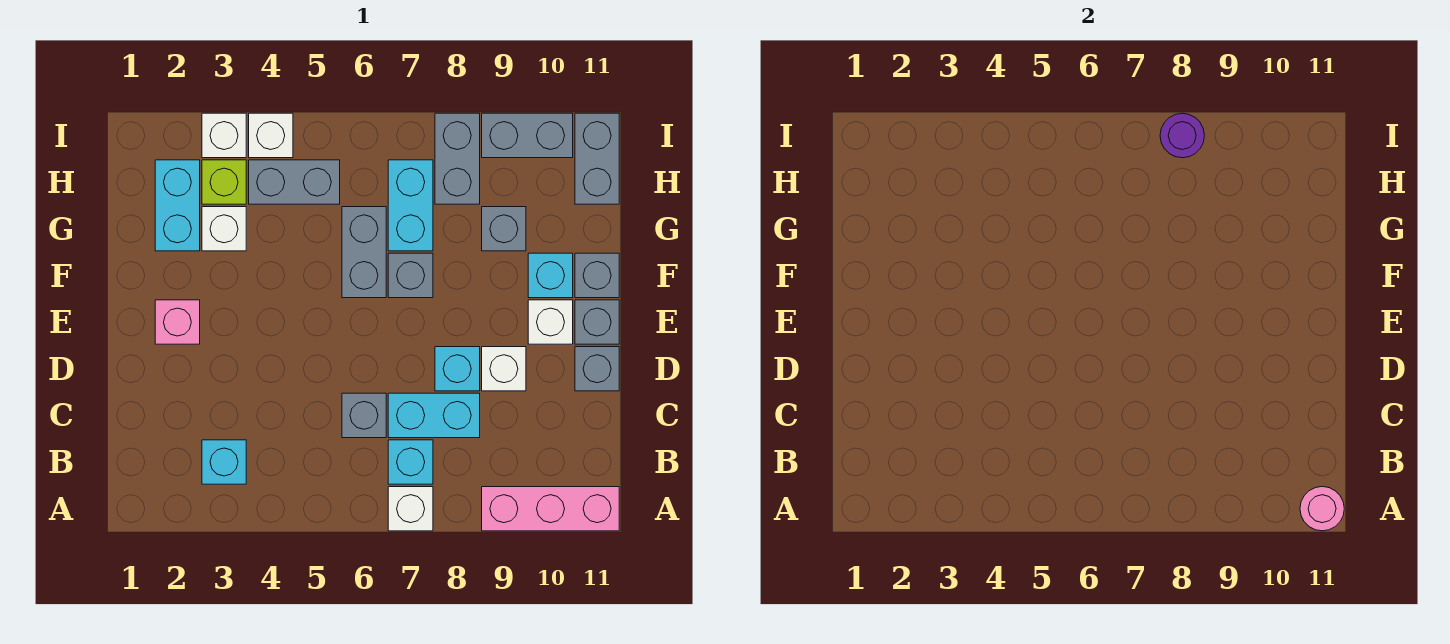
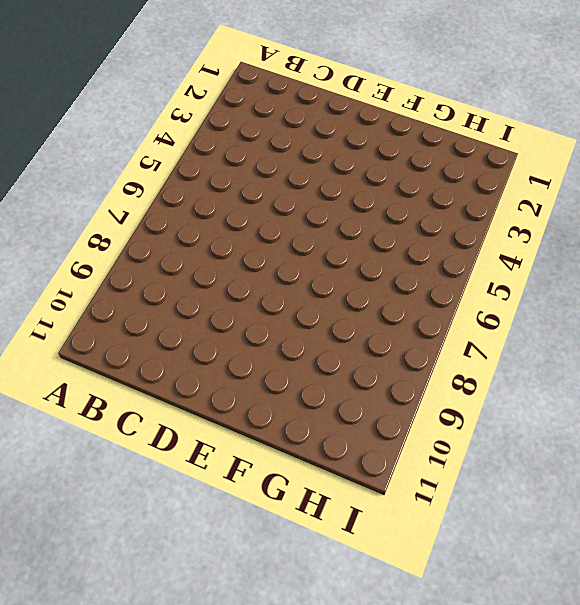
none -> white brick A7 level 1
none -> pink brick A9:A11 level 1
none -> cyan brick B3 level 1

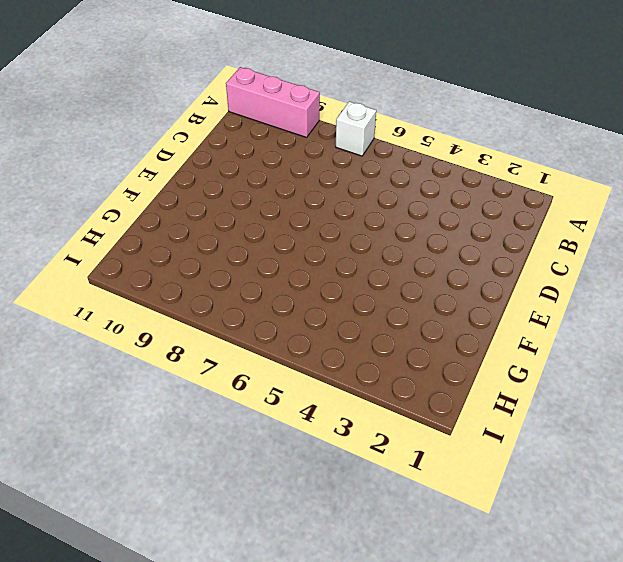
none -> cyan brick B3 level 1
none -> cyan brick B7 level 1
none -> grey brick C6 level 1

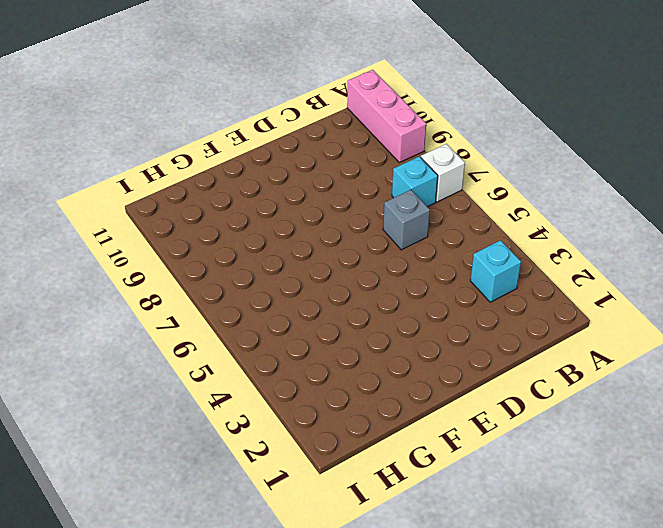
none -> cyan brick C7:C8 level 1
none -> cyan brick D8 level 1
none -> white brick D9 level 1

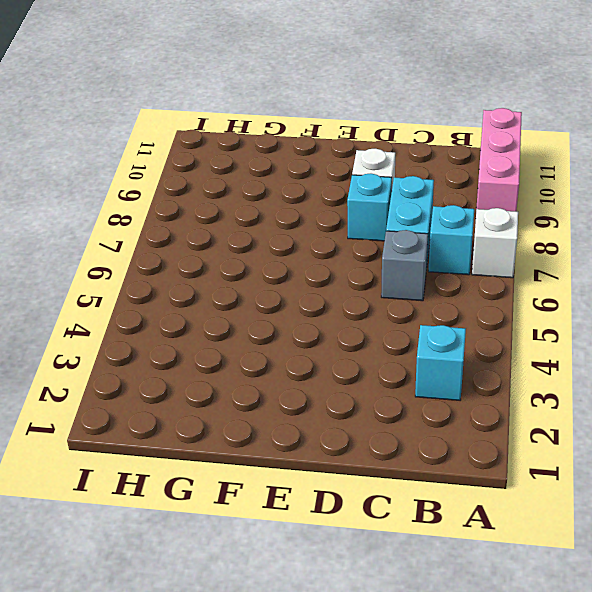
none -> grey brick D11 level 1
none -> pink brick E2 level 1
none -> white brick E10 level 1

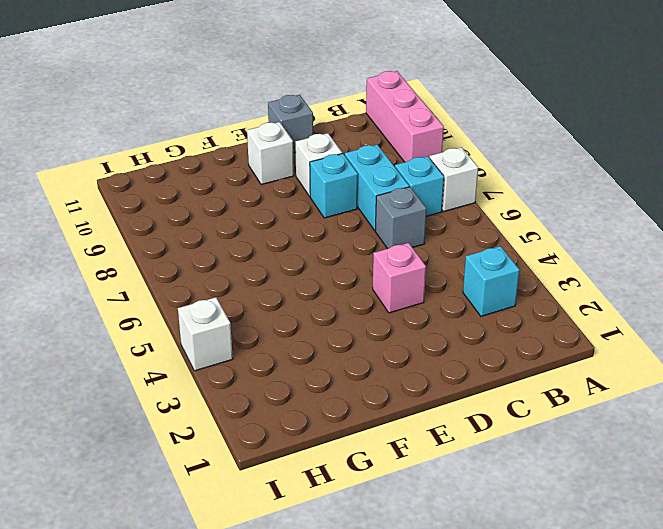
pink brick D4 level 1 -> pink brick E2 level 1
none -> grey brick E11 level 1
none -> grey brick F6:G6 level 1
none -> grey brick F7 level 1

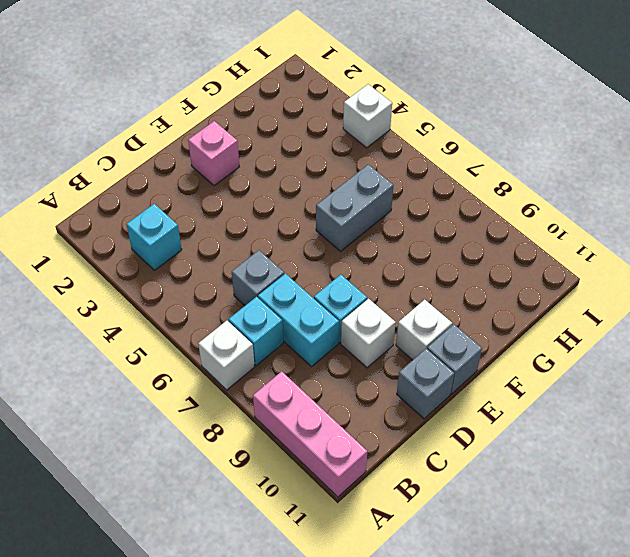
none -> grey brick F7 level 1
none -> cyan brick F10 level 1
none -> grey brick F11 level 1

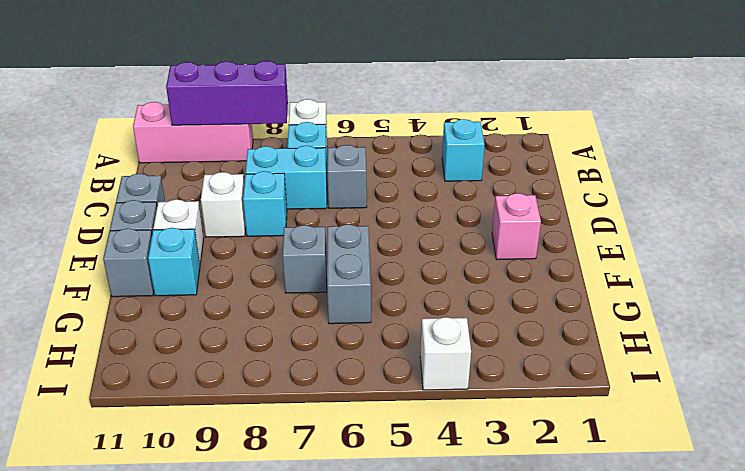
purple brick A8:A10 level 2 -> none
none -> cyan brick G2:H2 level 1
none -> white brick G3 level 1
none -> cyan brick G7:H7 level 1

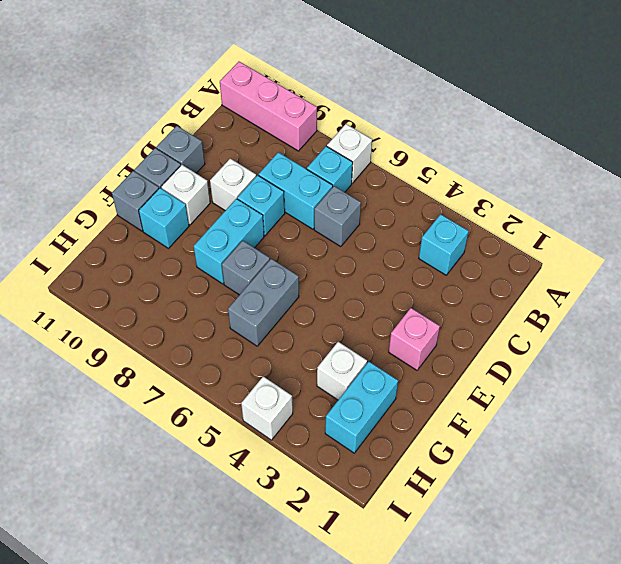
cyan brick E8:F8 level 1 -> cyan brick G7:H7 level 1
none -> grey brick G9 level 1
none -> lime brick H3 level 1
none -> grey brick H4:H5 level 1

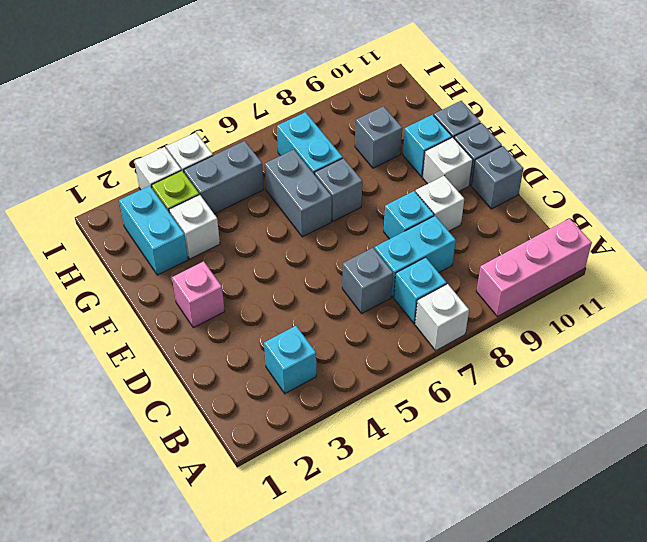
none -> grey brick H8:I8 level 1
none -> grey brick H11:I11 level 1
none -> grey brick I9:I10 level 1

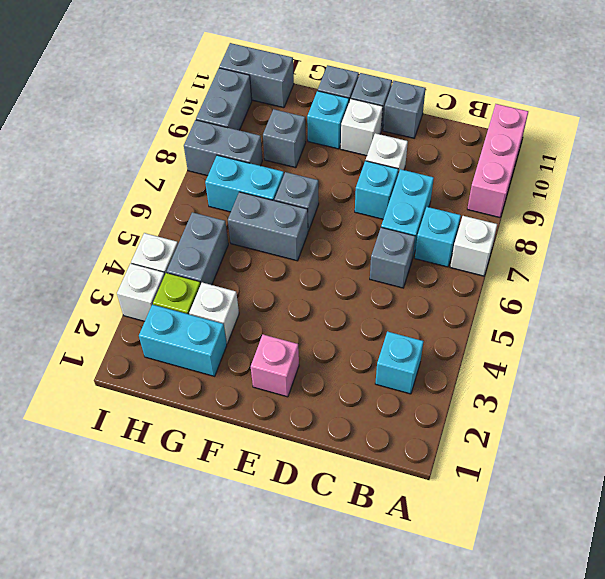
none -> pink round brick A11 level 2
none -> purple round brick I8 level 2

